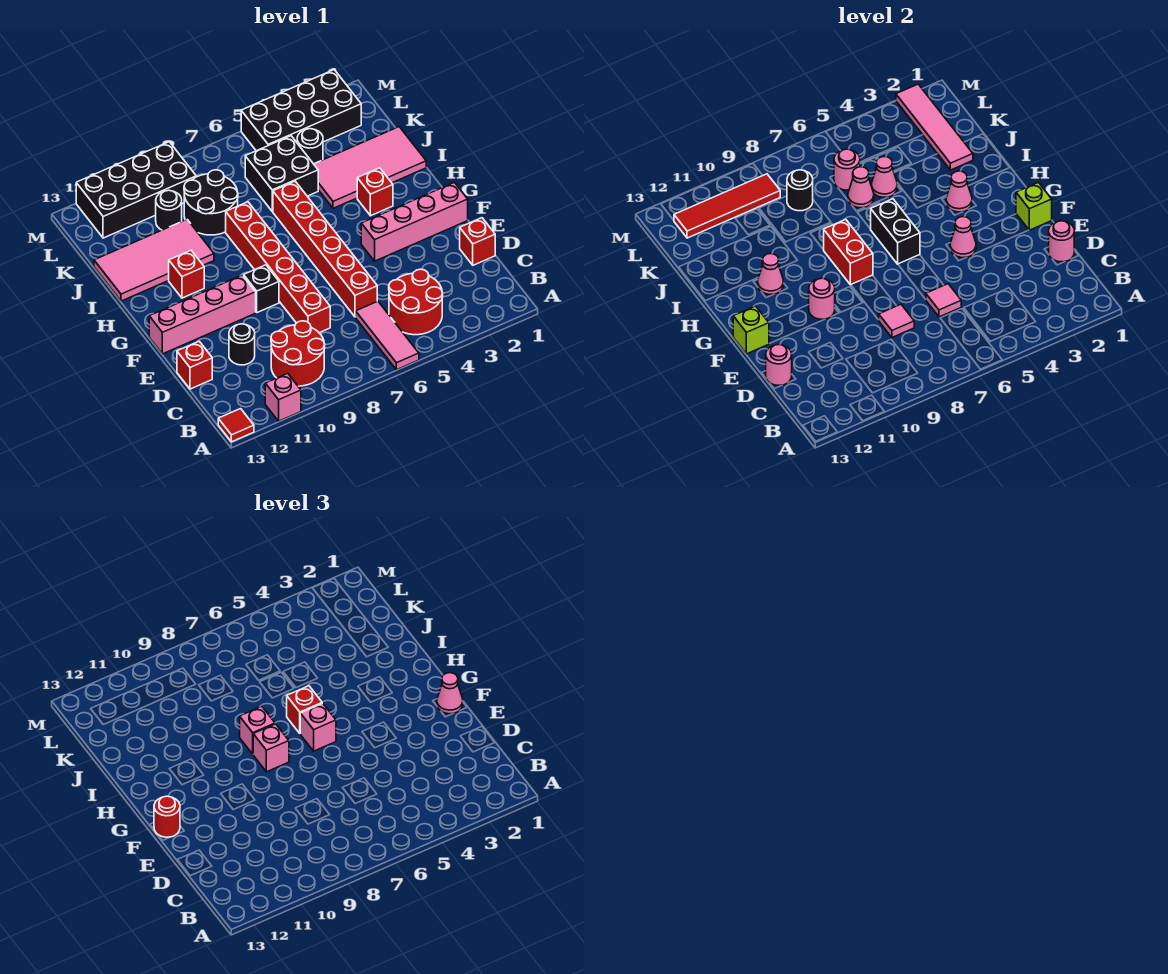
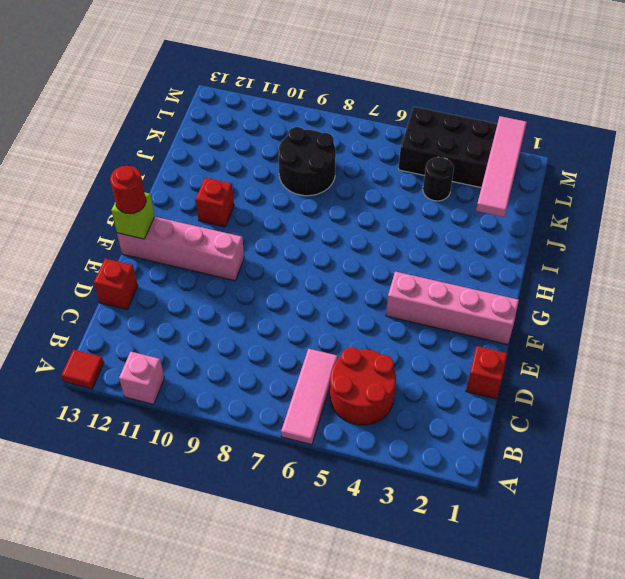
none -> red round brick B9:C10 level 1
none -> red brick D6:I6 level 1
none -> red brick D8:I8 level 1
none -> black round brick D11 level 1

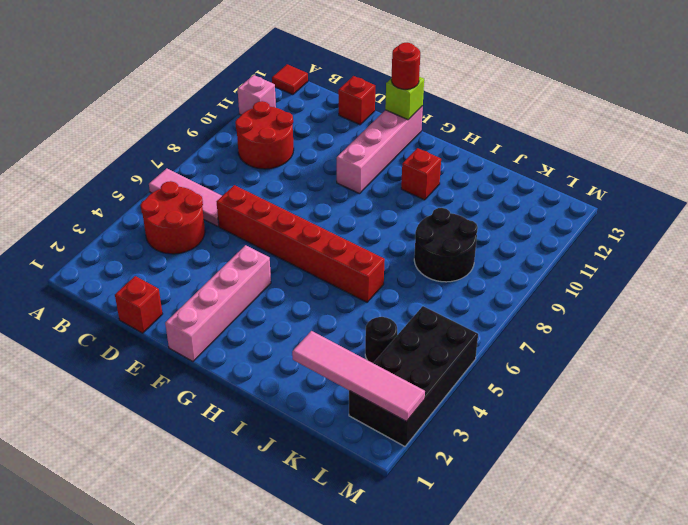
none -> red brick D8:I8 level 1
none -> black round brick D11 level 1
none -> black brick F9 level 1
none -> red brick H3 level 1

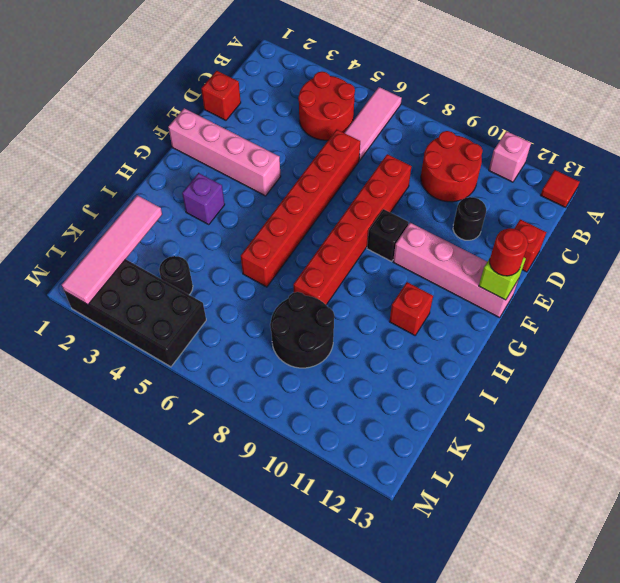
purple brick H3 level 1 -> red brick H3 level 1
none -> pink tile I1:J4 level 1
none -> pink tile I10:J13 level 1
none -> black brick J5:K6 level 1
none -> black round brick K10 level 1

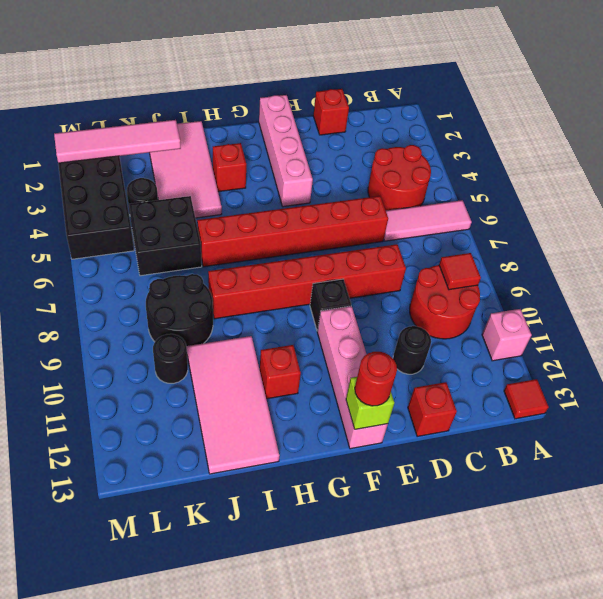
red tile B9 level 2 -> none
none -> black brick L9:M12 level 1
none -> pink round brick D1 level 2
none -> pink tile D6 level 2
none -> pink tile D8 level 2

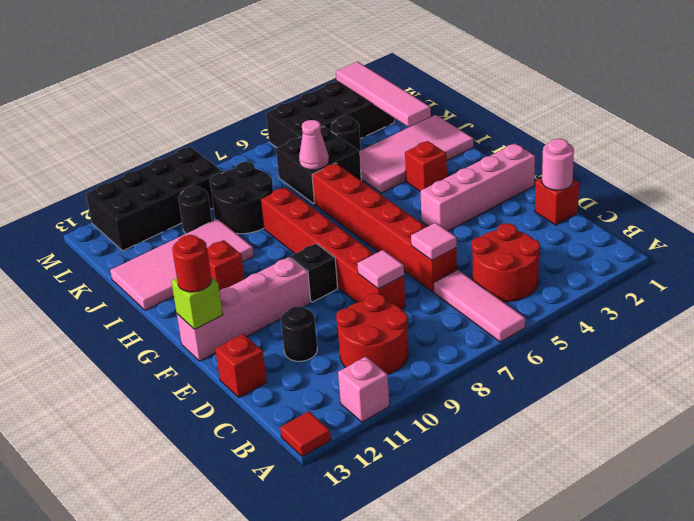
none -> pink round brick D13 level 2
none -> lime brick F1 level 2
none -> pink cone F4 level 2
none -> pink round brick F10 level 2

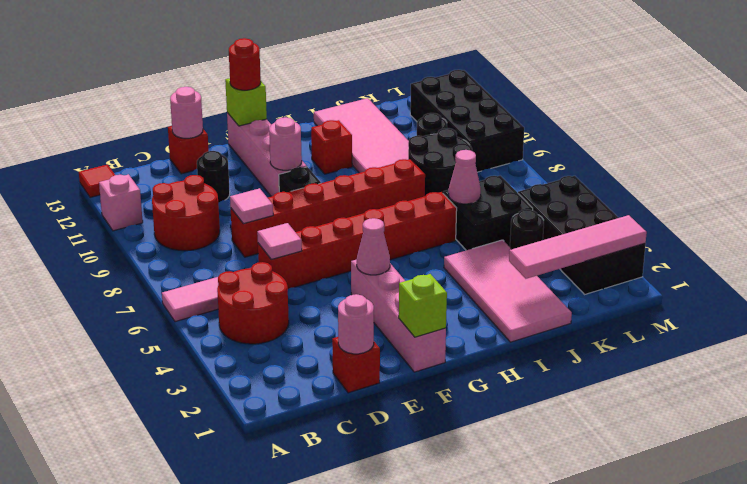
none -> red brick H3 level 1
none -> black brick G6:H6 level 2
none -> red brick G8:H8 level 2
none -> pink cone H3 level 2

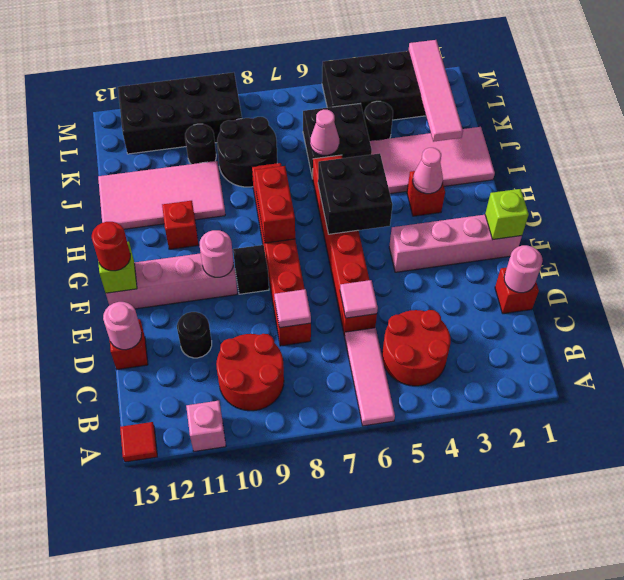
black brick G5:H6 level 2 -> black brick G6:H6 level 2
none -> pink cone F4 level 2
none -> pink cone H11 level 2
none -> pink cone J5 level 2
none -> pink round brick K6 level 2

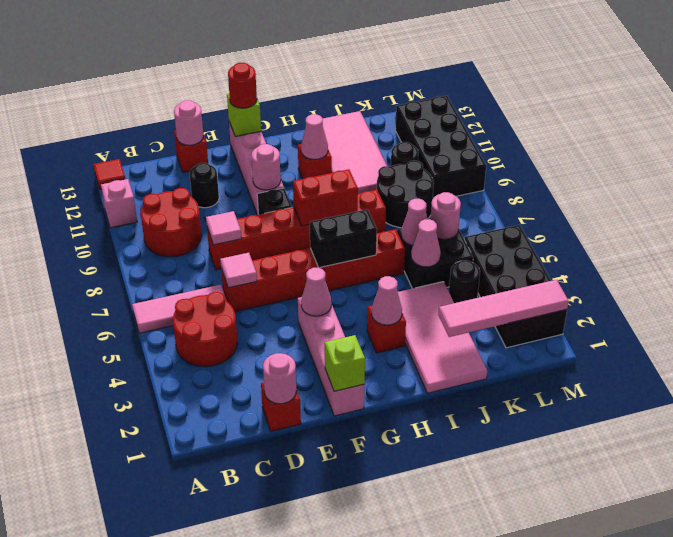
none -> black round brick K8 level 2
none -> red tile L9:L12 level 2
none -> pink cone F1 level 3
none -> pink brick G6 level 3

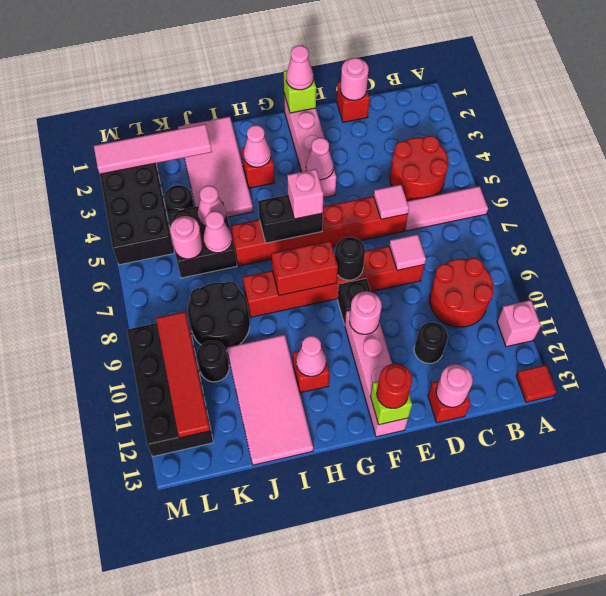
black round brick F8 level 2 -> black round brick K8 level 2
none -> pink brick G8 level 3
none -> red brick H6 level 3
none -> pink brick H8 level 3

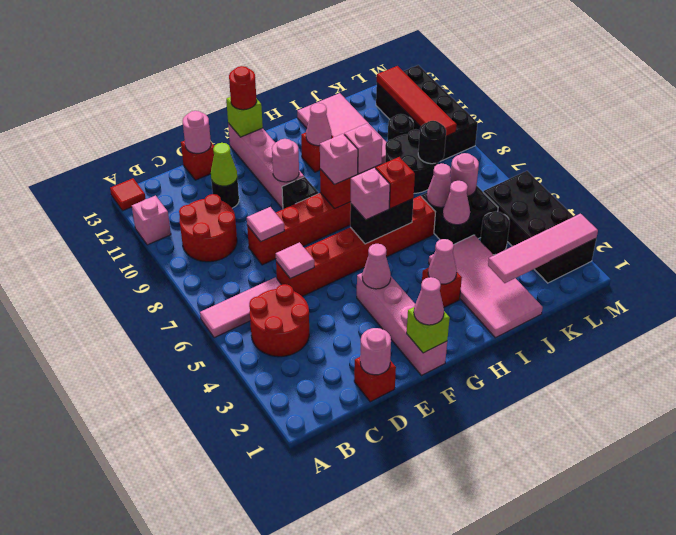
lime cone D11 level 2 -> none

